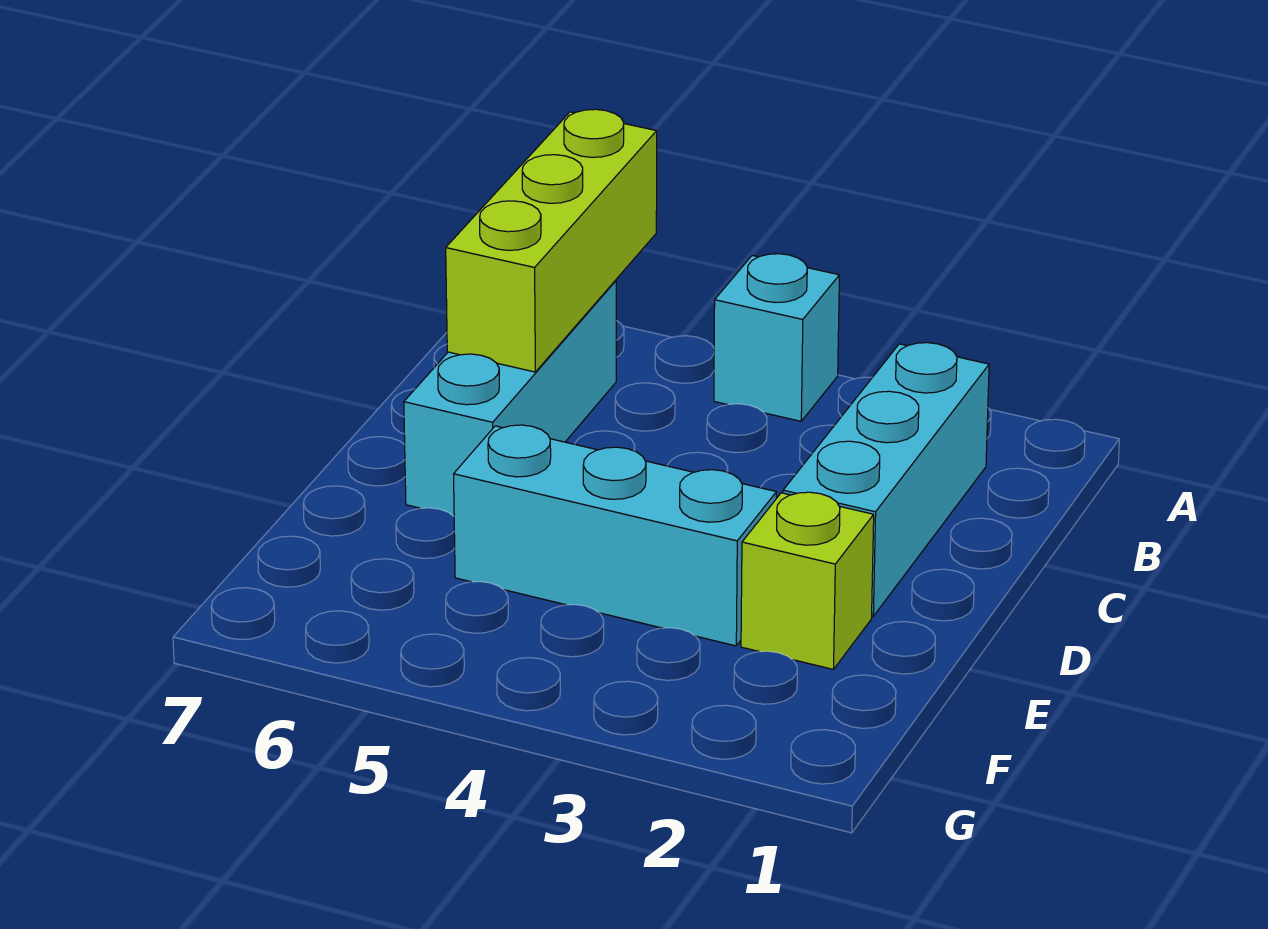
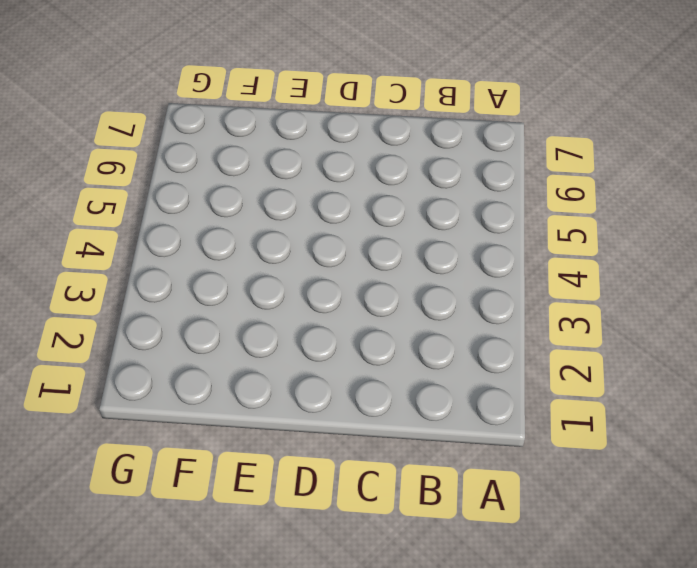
none -> cyan brick A4 level 1
none -> cyan brick B2:D2 level 1

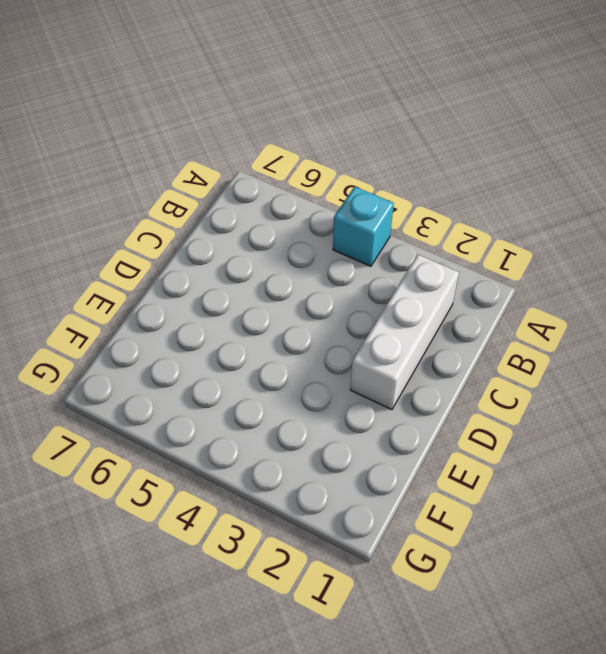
white brick B2:D2 level 1 -> cyan brick B2:D2 level 1
none -> cyan brick B6:D6 level 1
none -> lime brick E2 level 1

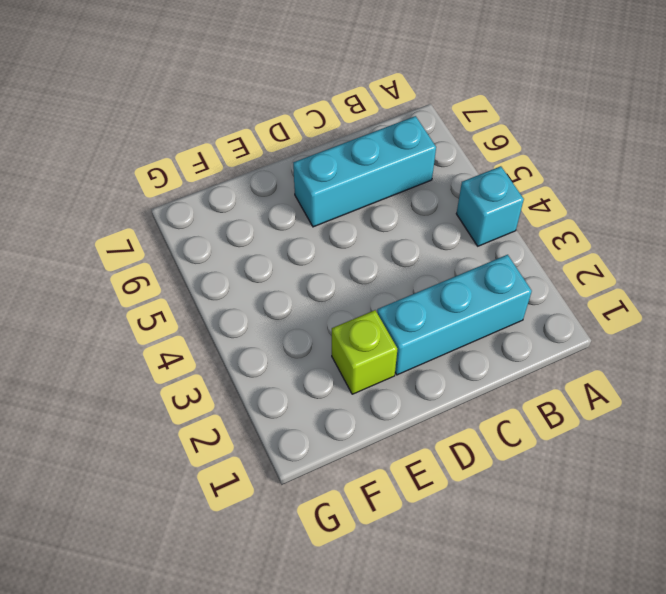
none -> cyan brick E3:E5 level 1
none -> lime brick A6:C6 level 2

